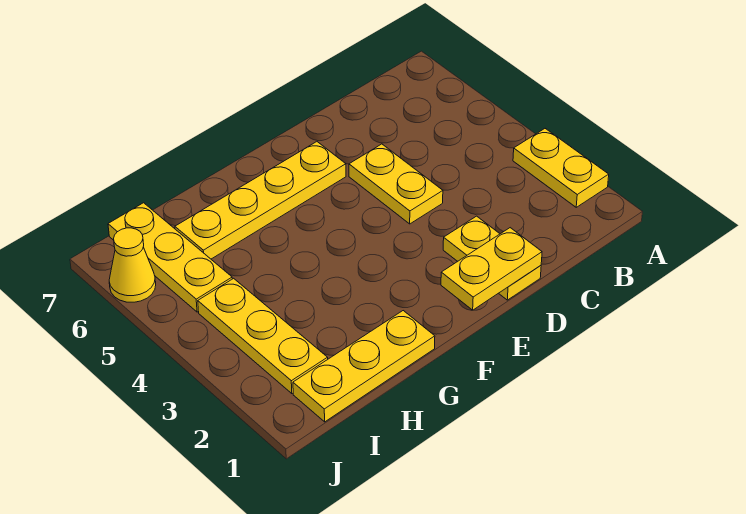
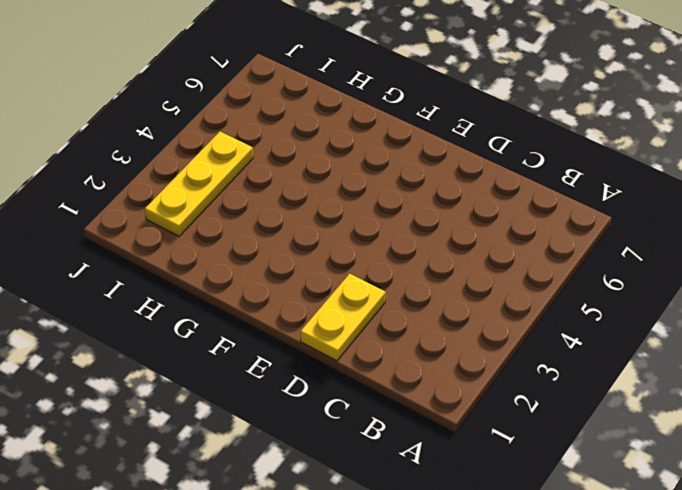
none -> yellow plate A2:A3 level 1
none -> yellow plate D4:D5 level 1

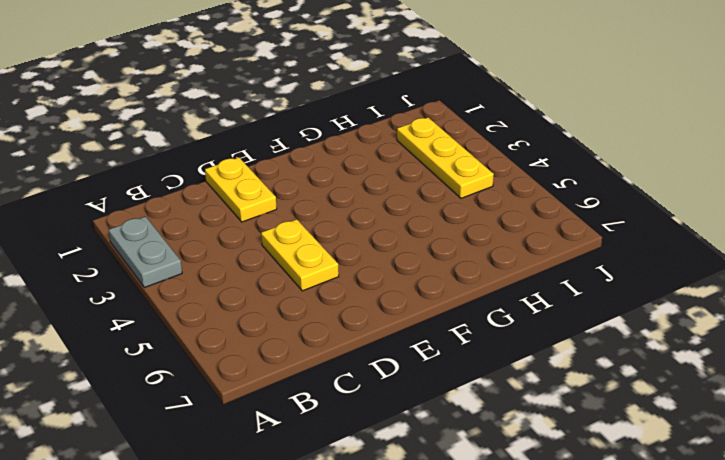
grey plate A2:A3 level 1 -> yellow plate A2:A3 level 1
none -> yellow plate E6:H6 level 1
none -> yellow plate G1:I1 level 1

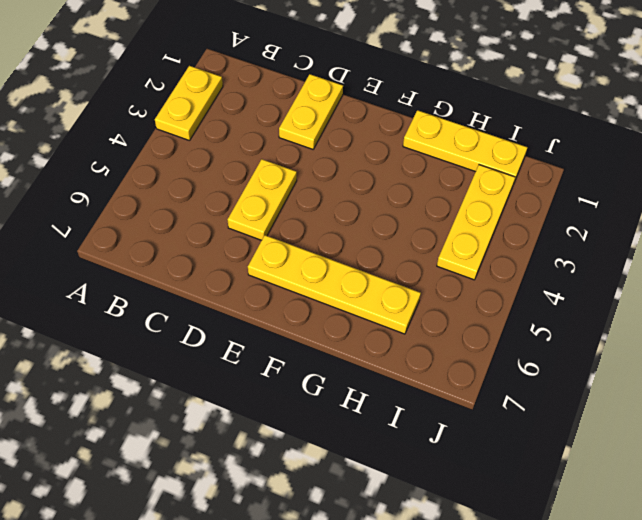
none -> yellow plate I5:I7 level 1
none -> yellow cone J6 level 1

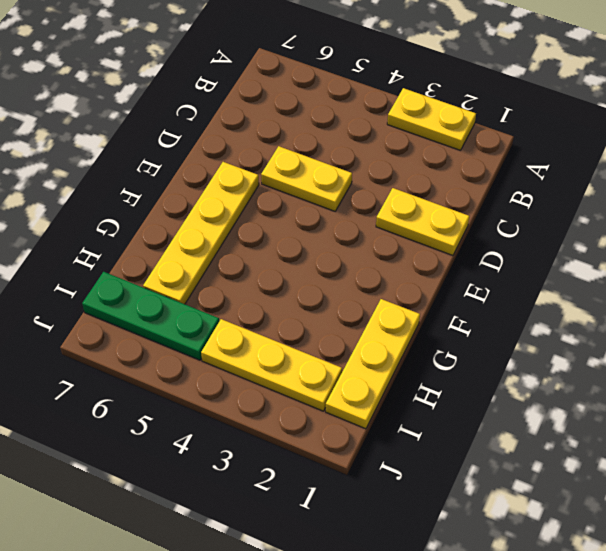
green plate I5:I7 level 1 -> yellow plate I5:I7 level 1
none -> yellow cone J6 level 1
none -> yellow plate D1:E1 level 2

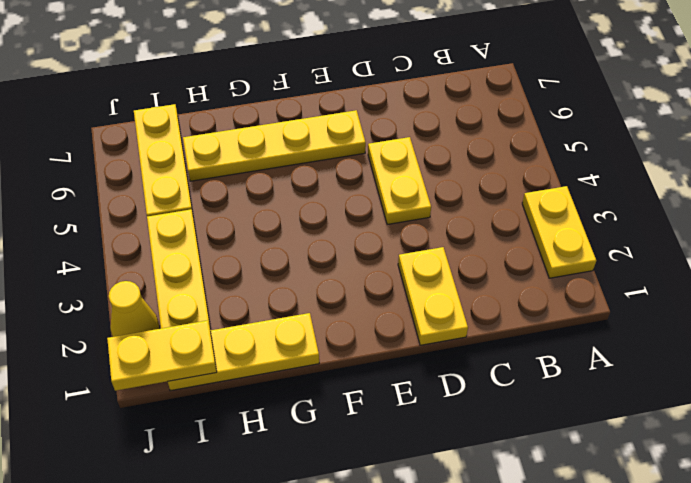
yellow plate I1:J1 level 2 -> yellow plate D1:E1 level 2
yellow cone J2 level 1 -> yellow cone J6 level 1

